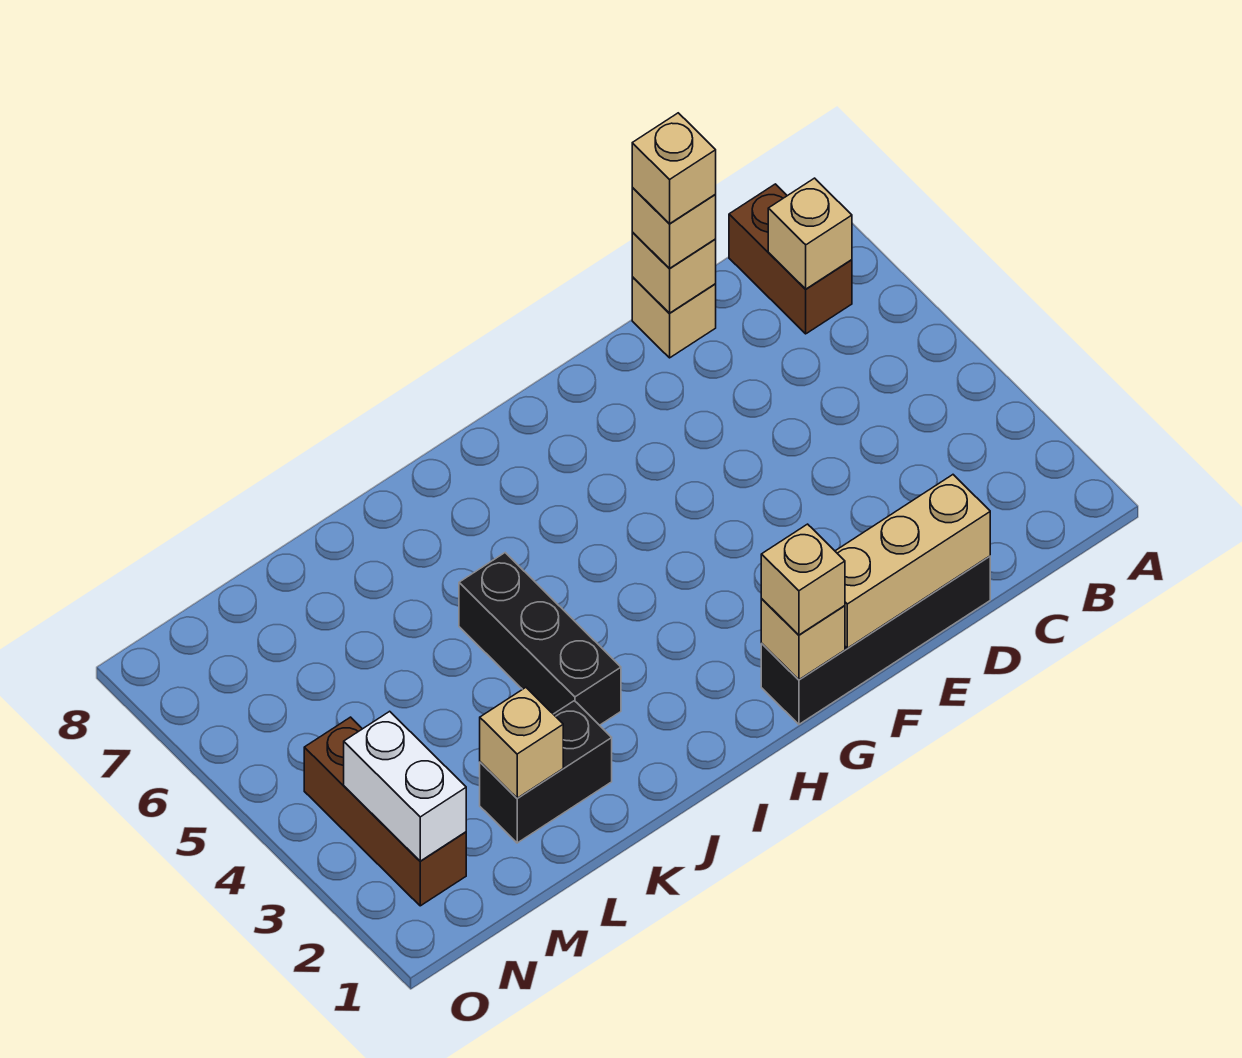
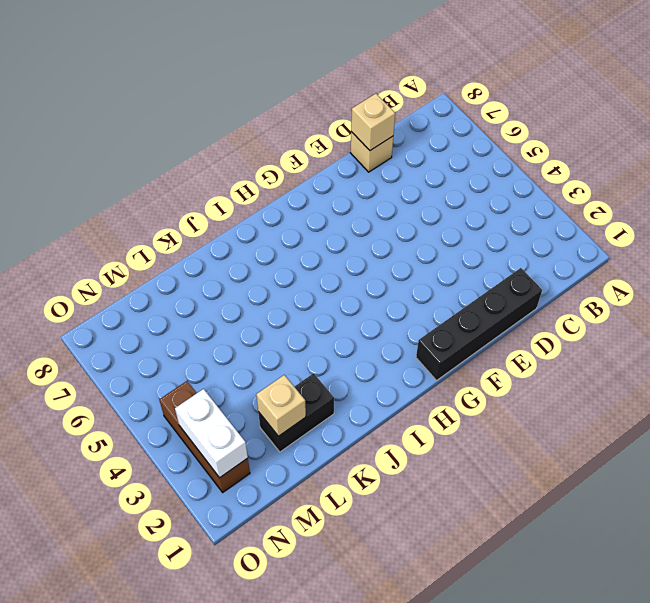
none -> brown brick B7:B8 level 1
none -> black brick J3:J5 level 1
none -> tan brick B7 level 2

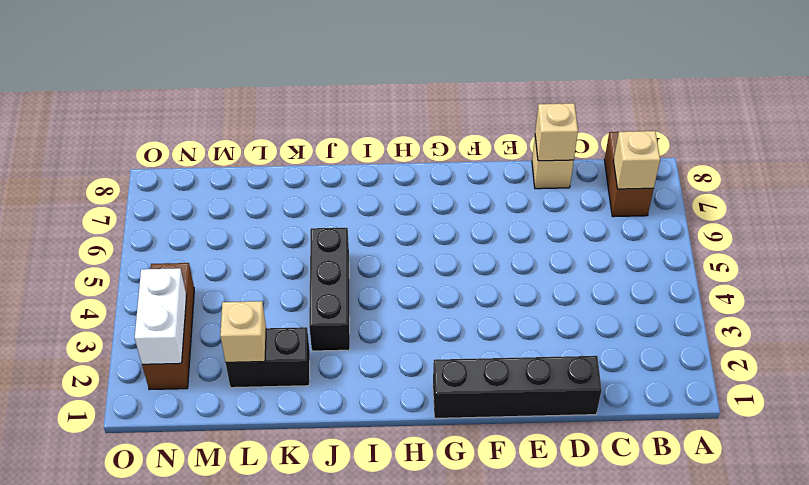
none -> tan brick D1:F1 level 2
none -> tan brick G1 level 2
none -> tan brick D8 level 3

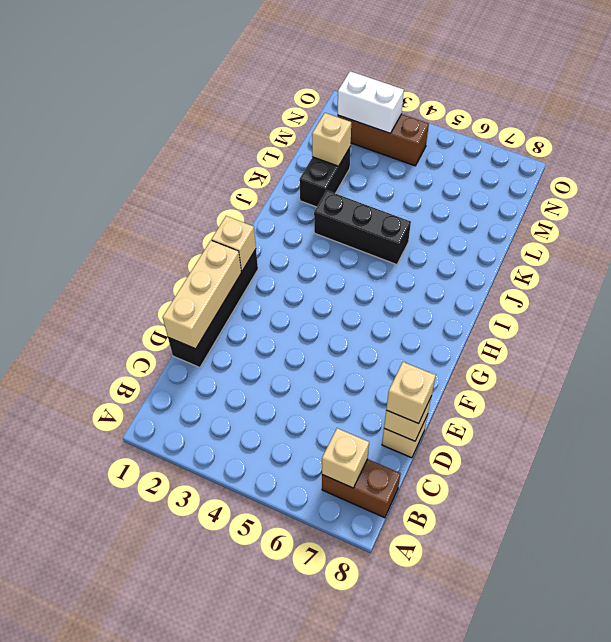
none -> tan brick G1 level 3
none -> tan brick D8 level 4

